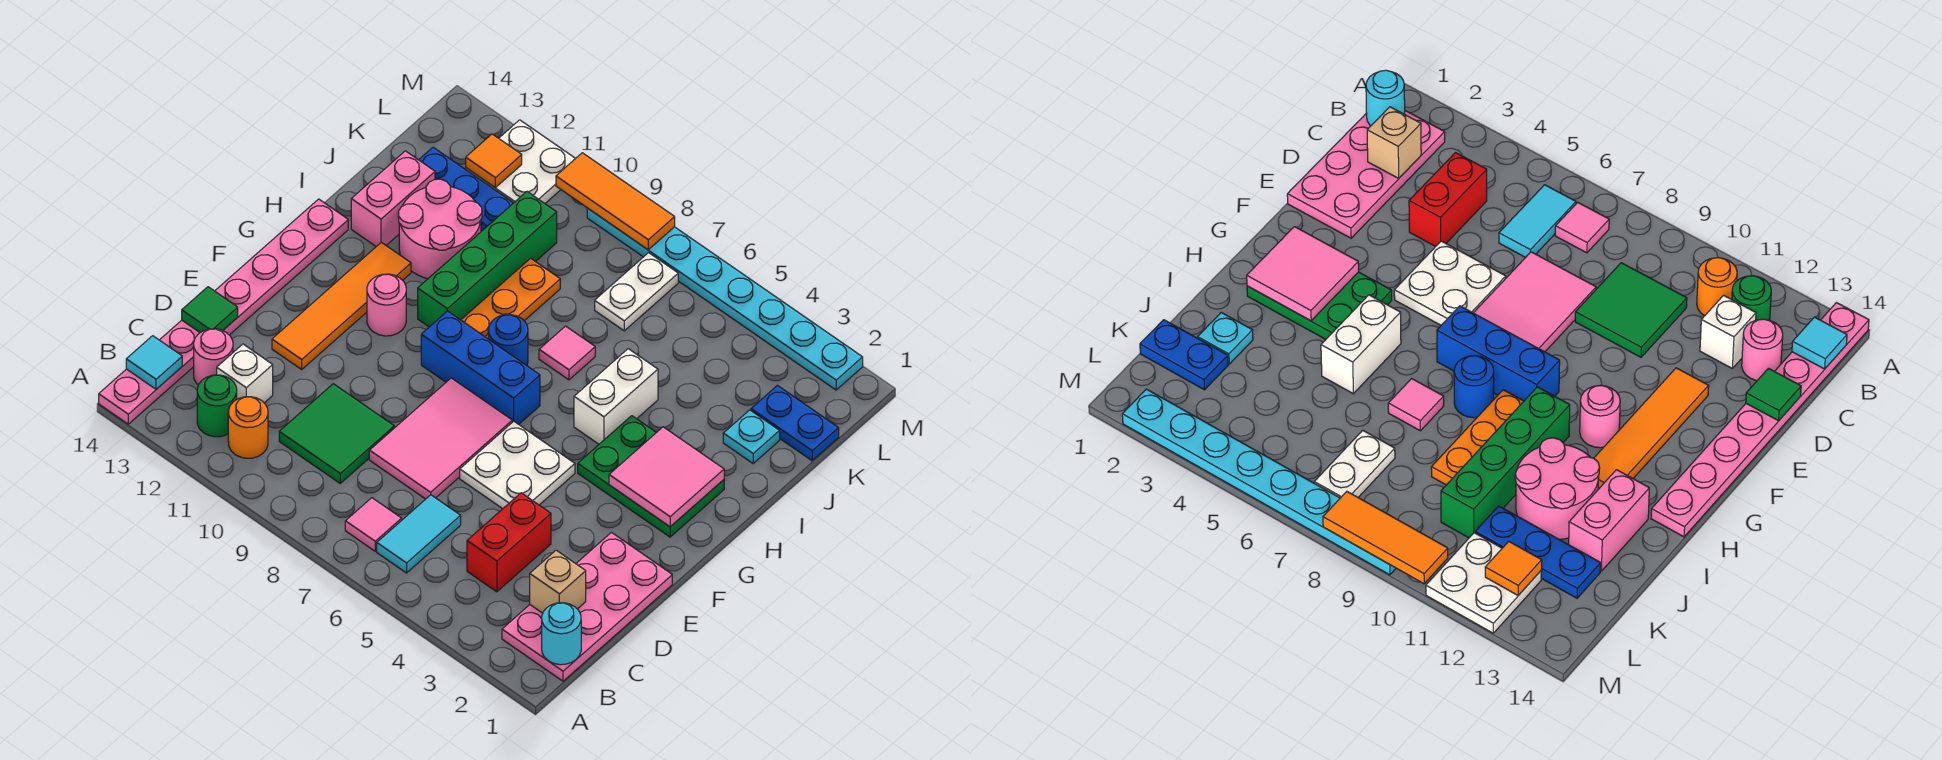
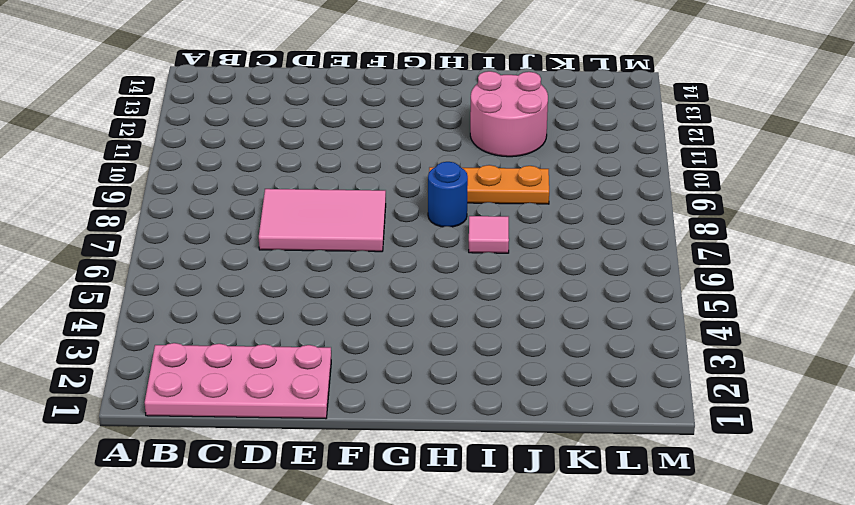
none -> pink plate A14:H14 level 1
none -> cyan tile B6:C6 level 1
none -> pink tile B7 level 1
none -> orange round brick B11 level 1

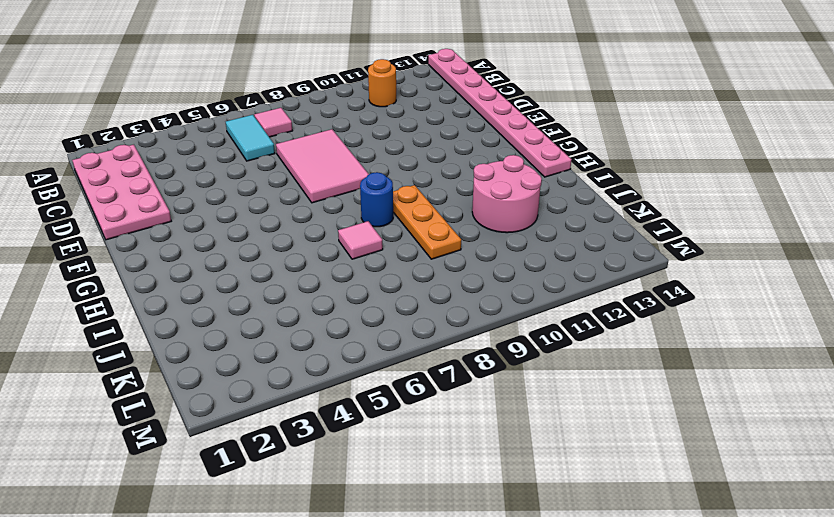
none -> green round brick B12 level 1
none -> red brick C4:D4 level 1
none -> green tile C9:D10 level 1
none -> white brick C12 level 1

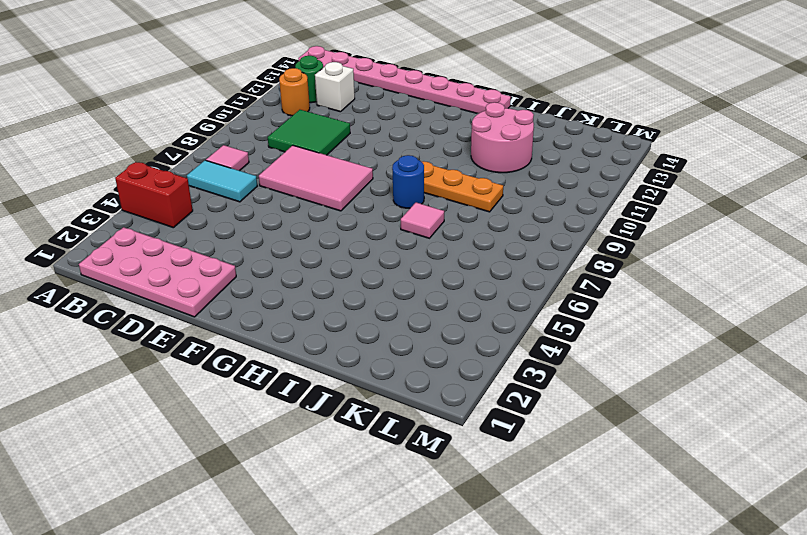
red brick A4:B4 level 1 -> red brick C4:D4 level 1
none -> pink round brick C13 level 1
none -> white plate E5:F6 level 1
none -> orange tile E12:H12 level 1
none -> green plate G2:H4 level 1

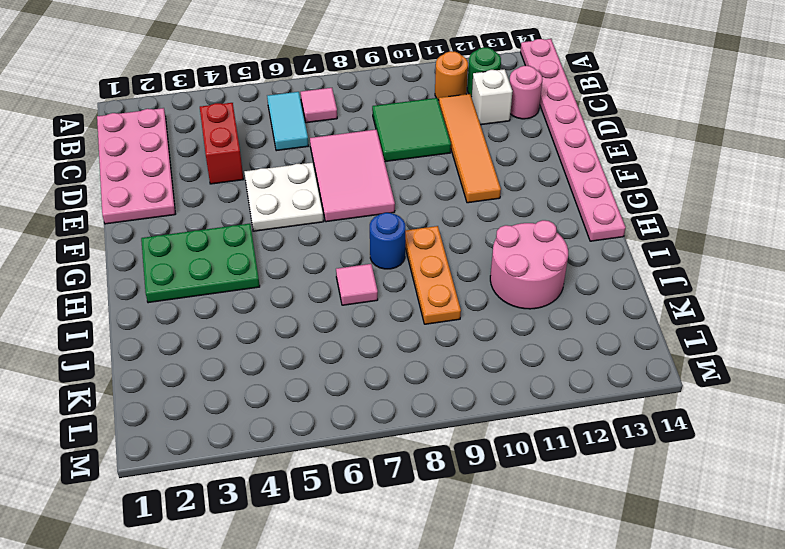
orange tile C11:F11 level 1 -> orange tile E12:H12 level 1
none -> blue brick G7:G9 level 1
none -> pink round brick G11 level 1
none -> white brick H5:I5 level 1
none -> green brick H10:K10 level 1

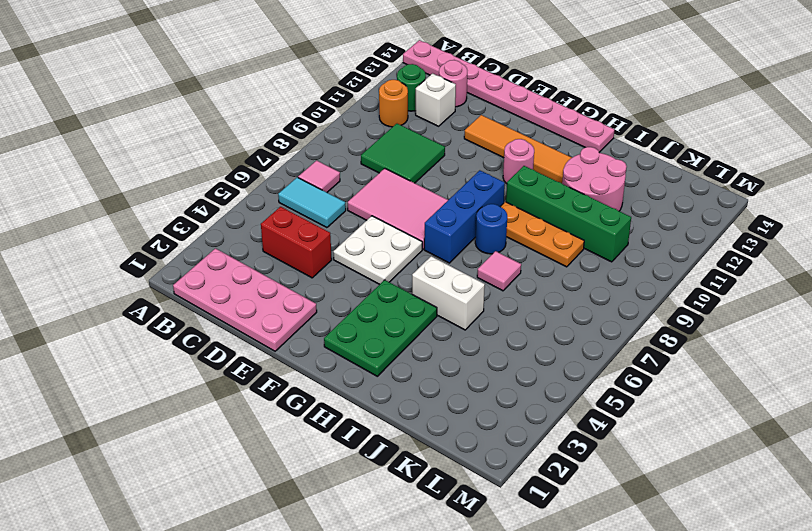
none -> pink brick I13:J13 level 1
none -> cyan plate J2 level 1
none -> blue plate K1:K2 level 1
none -> white plate K7:L7 level 1

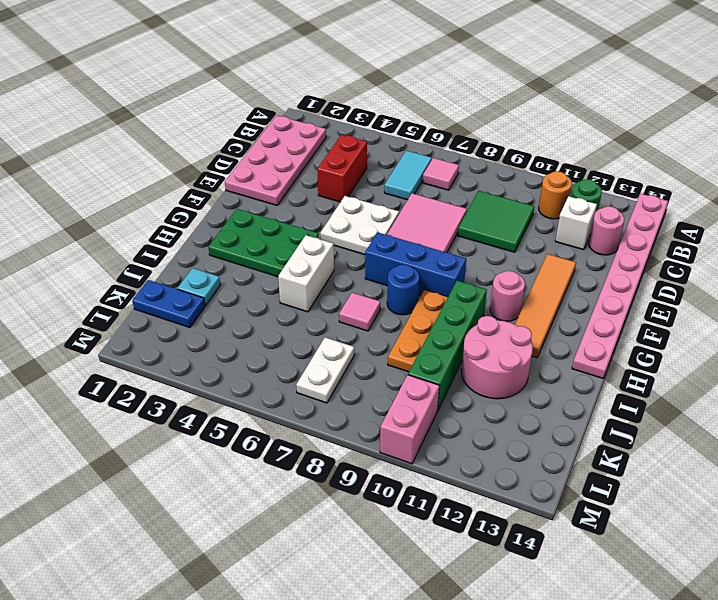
pink brick L10:M10 level 1 -> pink brick I13:J13 level 1
none -> blue plate K11:K13 level 1
none -> white plate L11:M12 level 1
none -> cyan plate M2:M9 level 1
none -> cyan round brick B1 level 2

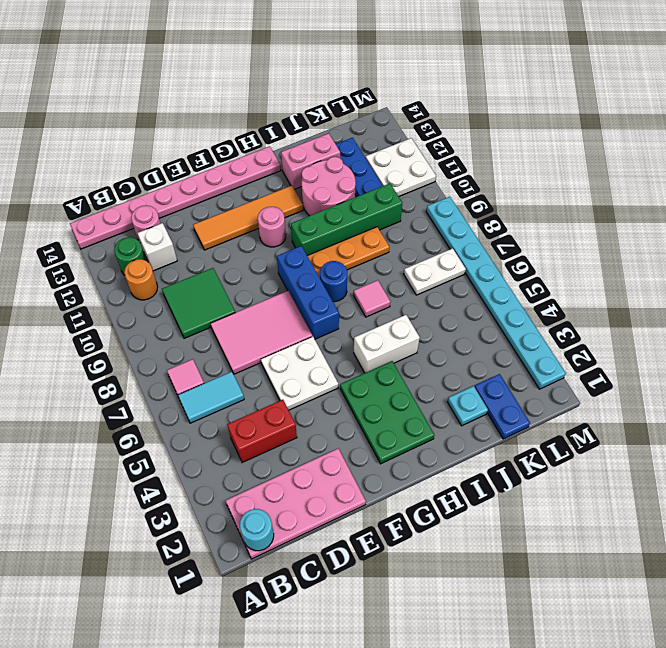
none -> cyan tile B14 level 2
none -> tan brick C2 level 2
none -> green tile D14 level 2
none -> pink tile G2:H3 level 2

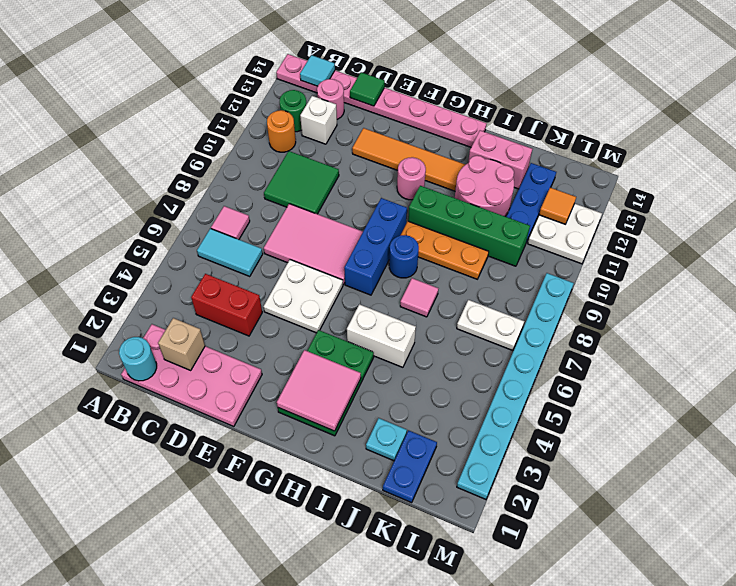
none -> orange tile M8:M10 level 2

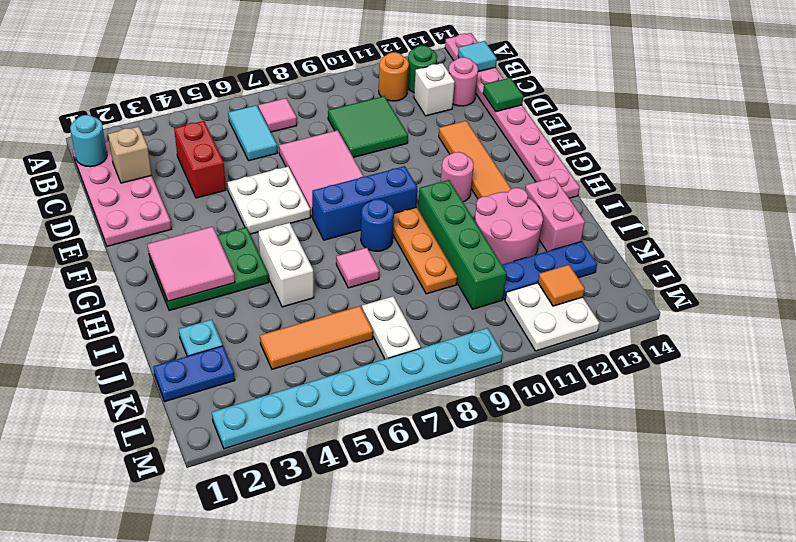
orange tile K4:K6 level 1 -> orange tile M8:M10 level 2

